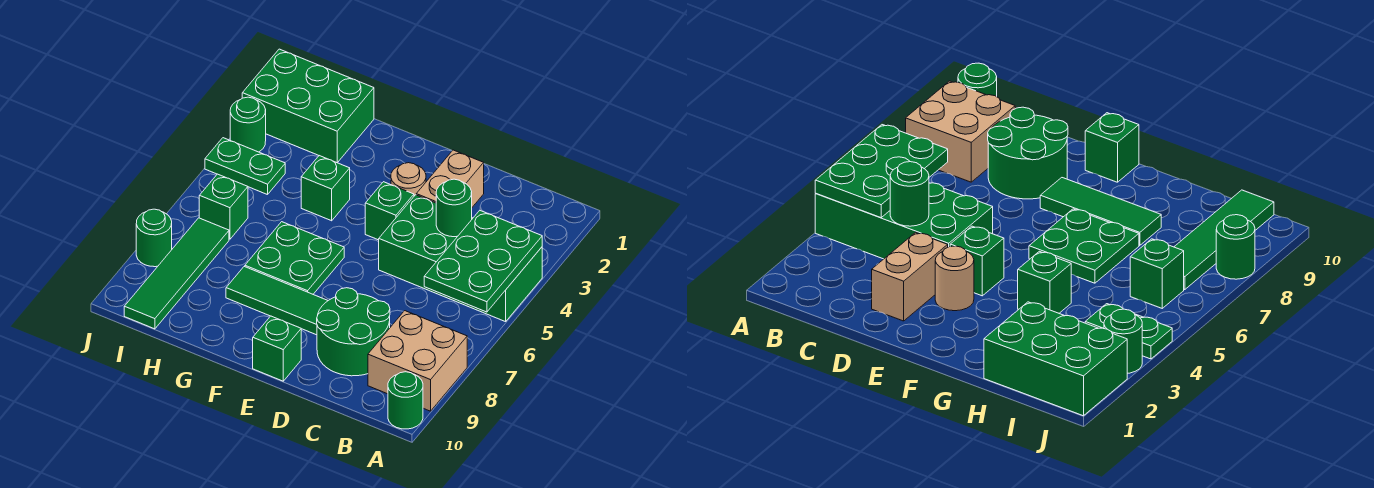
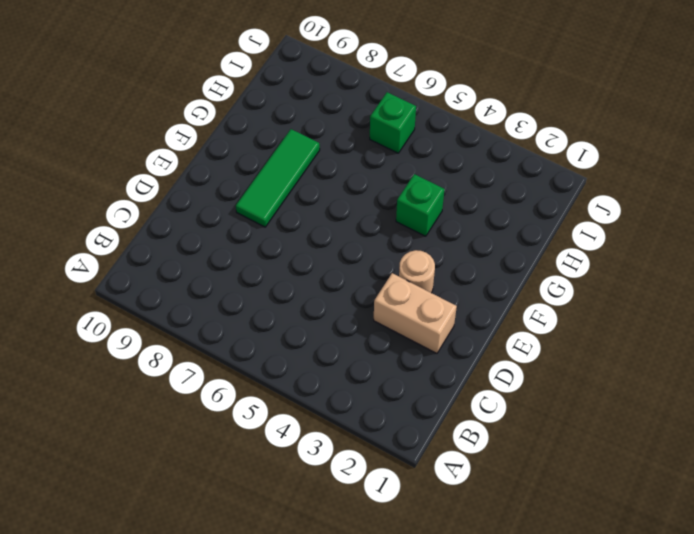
none -> green brick A4:D5 level 1
none -> tan brick A8:B9 level 1
none -> green round brick A10 level 1

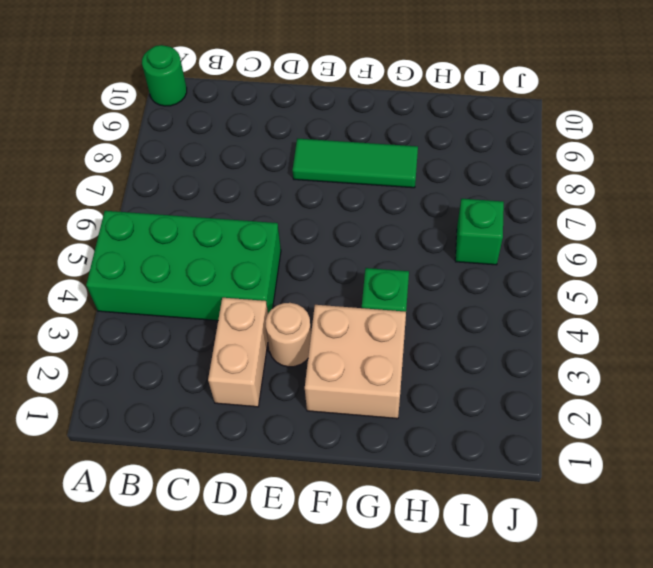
tan brick F2:G3 level 1 -> tan brick A8:B9 level 1
none -> green round brick C8:D9 level 1
none -> green brick E4 level 1
none -> green brick E10 level 1

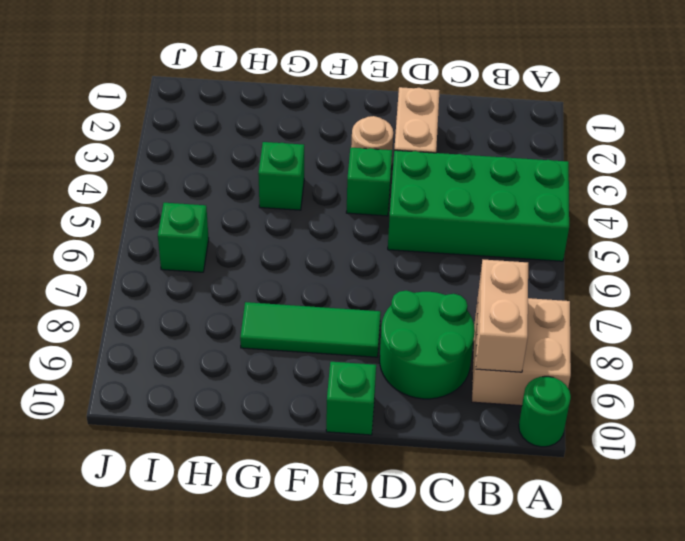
tan brick B8:B9 level 2 -> none
none -> green plate F6:G7 level 1
none -> green brick H1:J2 level 1
none -> green plate I4:J4 level 1

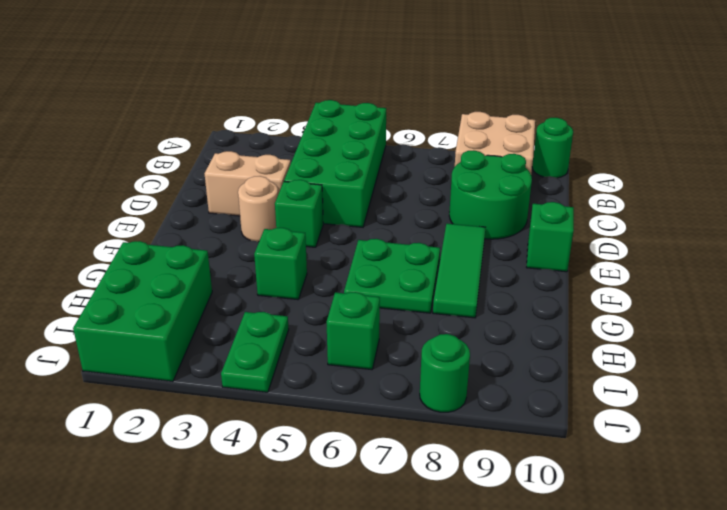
none -> green tile I7:I10 level 1
none -> green round brick J3 level 1
none -> green plate A4:B6 level 2

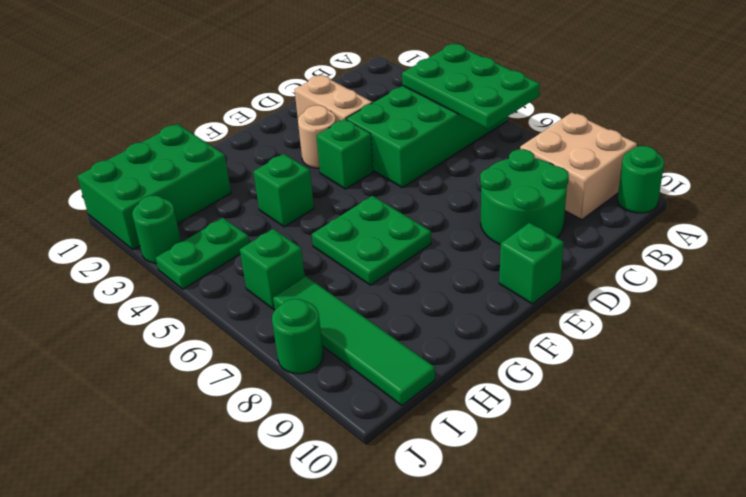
none -> green tile E8:G8 level 1
none -> green round brick C4 level 2

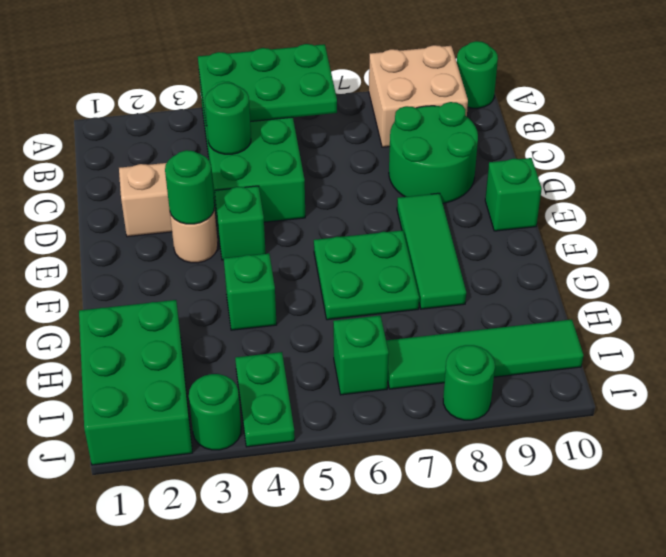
green round brick E3 level 2 -> none

